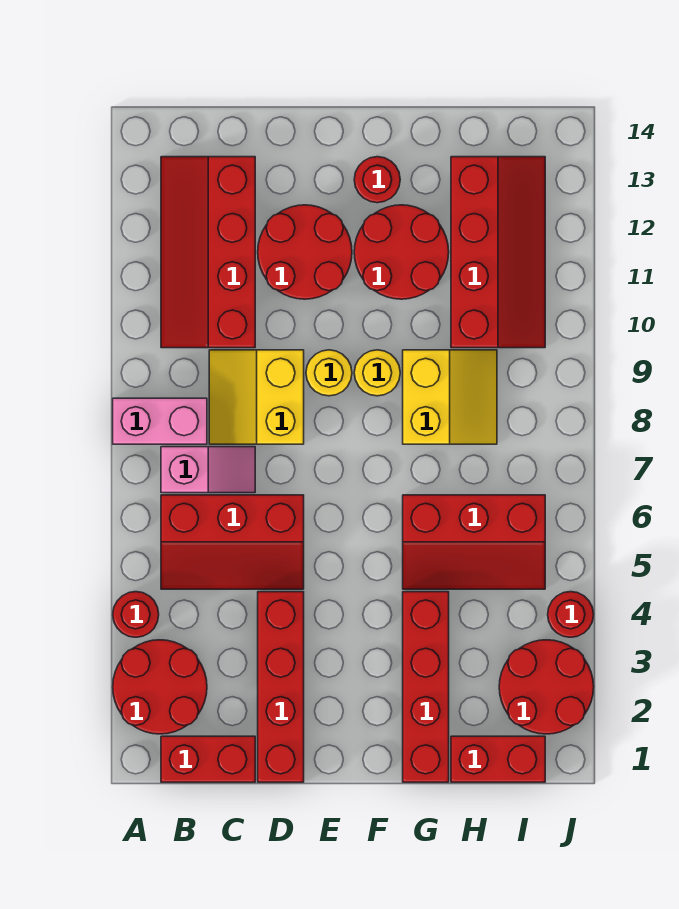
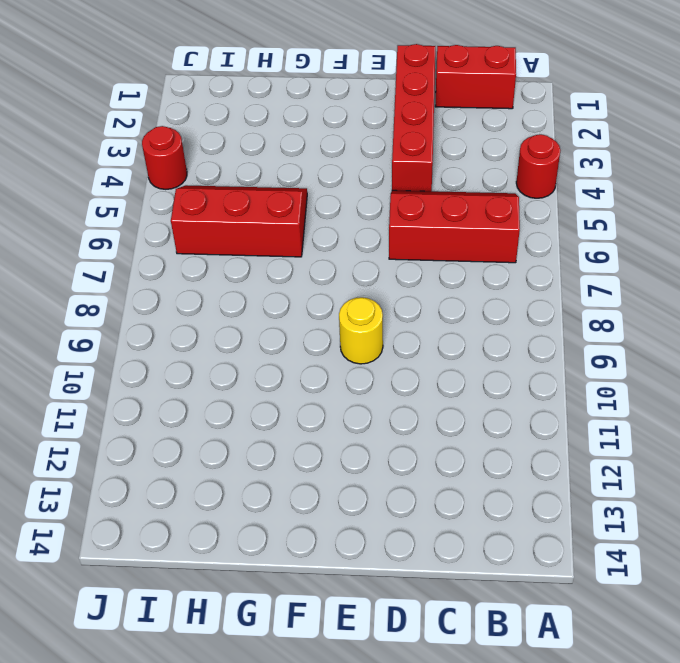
none -> red round brick A2:B3 level 1
none -> pink brick A8:B8 level 1
none -> pink slope B7:C7 level 1 top B

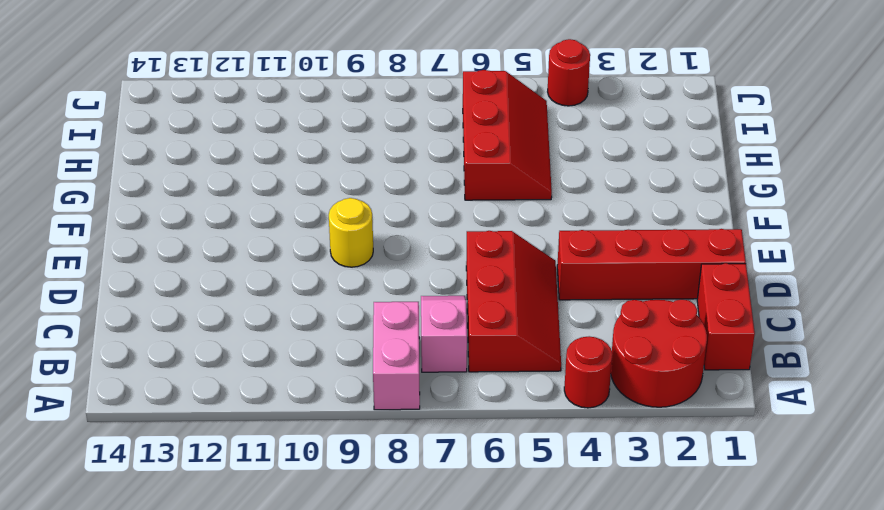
none -> red slope B10:C13 level 1 top C
none -> yellow slope C8:D9 level 1 top D
none -> red round brick D11:E12 level 1

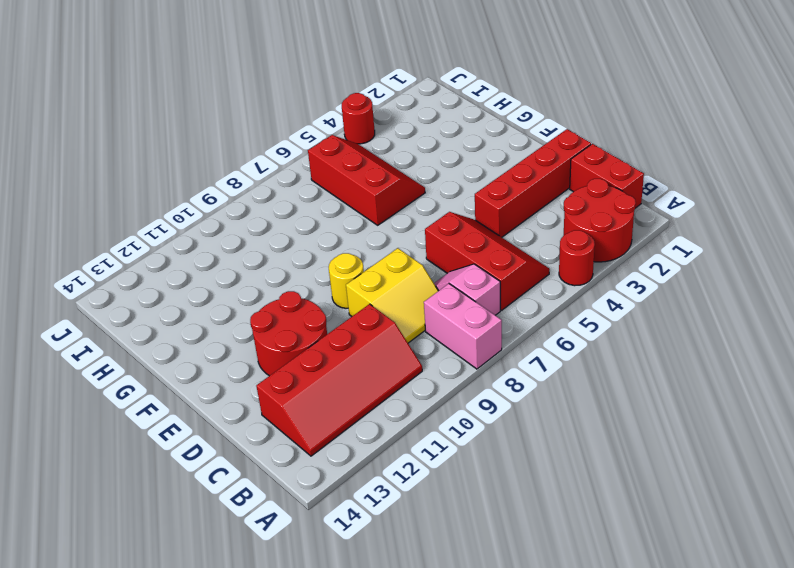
none -> yellow round brick F9 level 1
none -> red round brick F11:G12 level 1
none -> red round brick F13 level 1

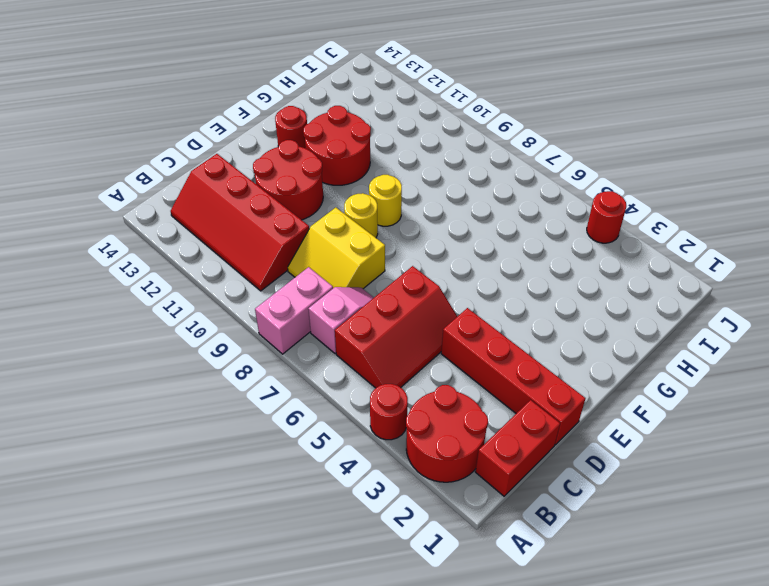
none -> red brick G1:G4 level 1
none -> red slope G5:I6 level 1 top 6
none -> yellow slope G8:H9 level 1 top G

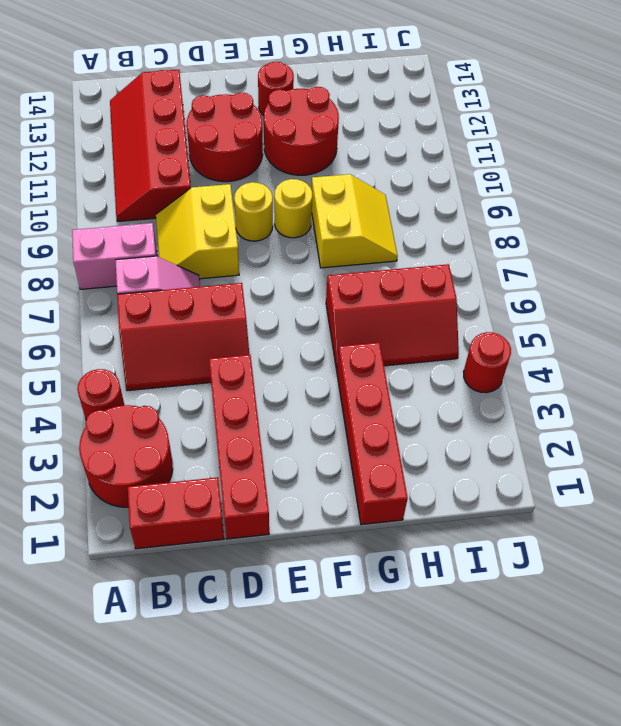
none -> red brick H1:I1 level 1
none -> red slope H10:I13 level 1 top H
none -> red round brick I2:J3 level 1

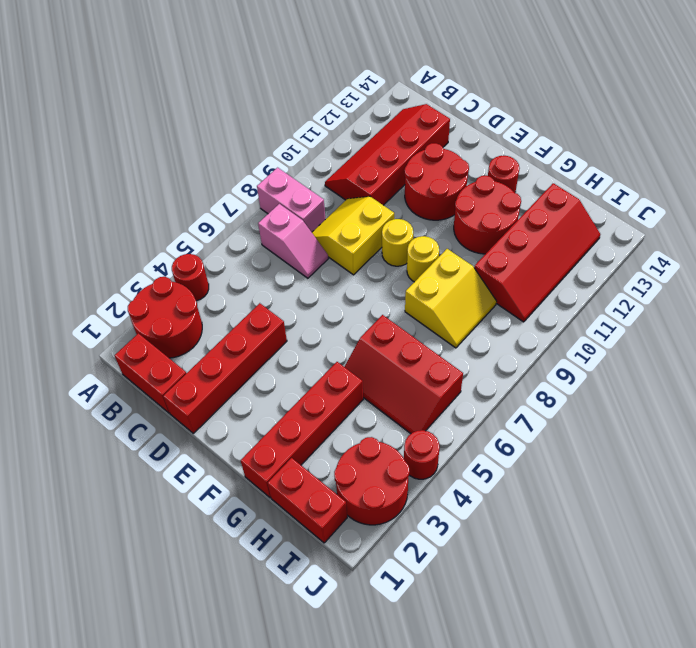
none -> red slope B5:D6 level 1 top 6

